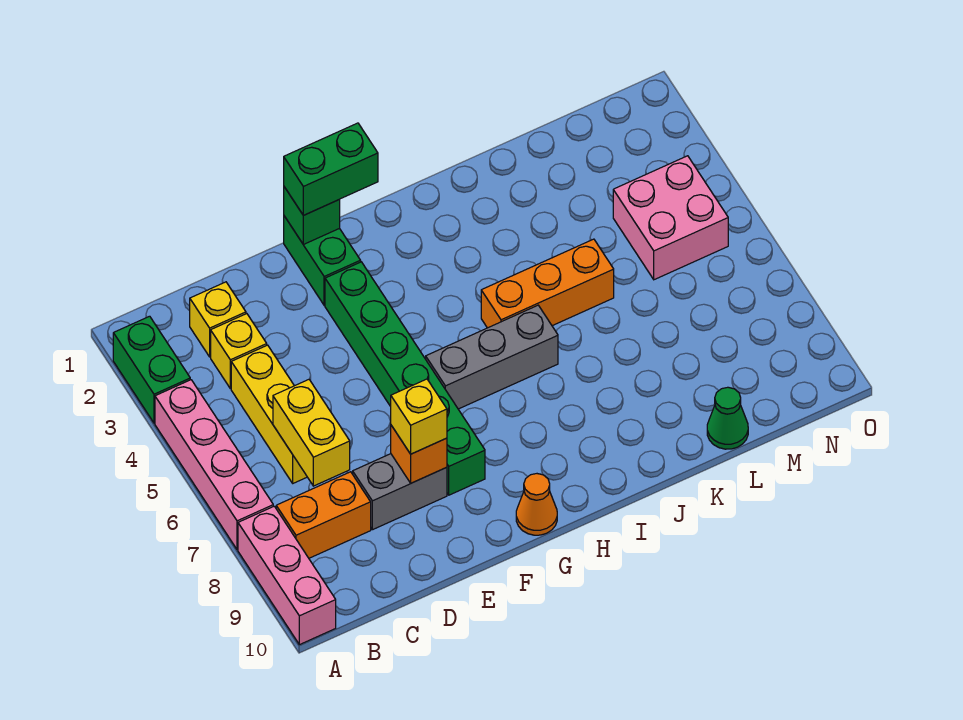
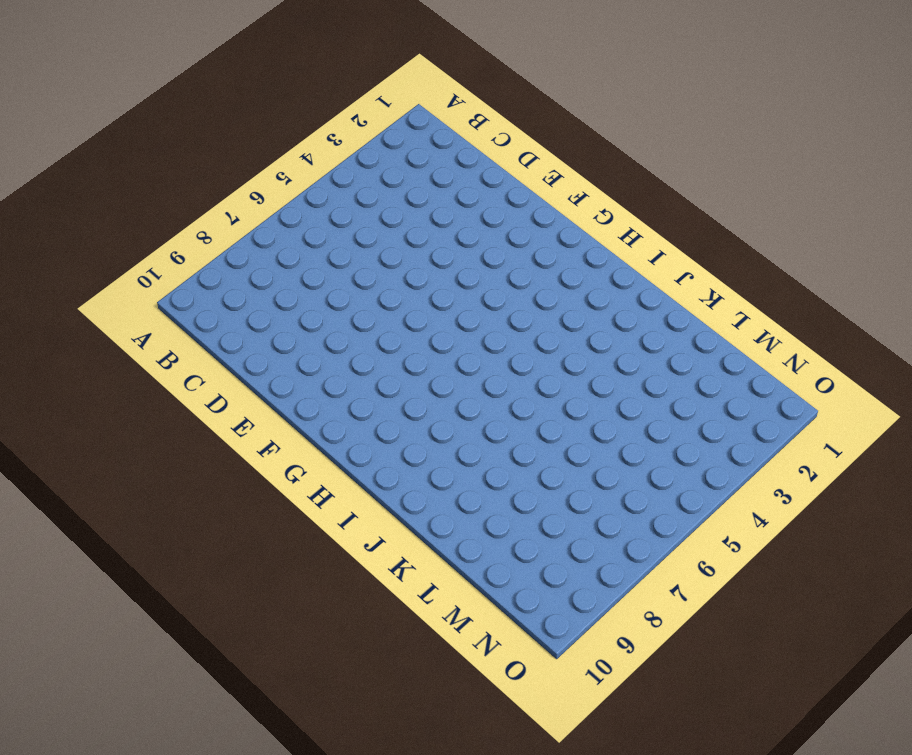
none -> green brick A2:A3 level 1
none -> pink brick A4:A7 level 1
none -> pink brick A8:A10 level 1

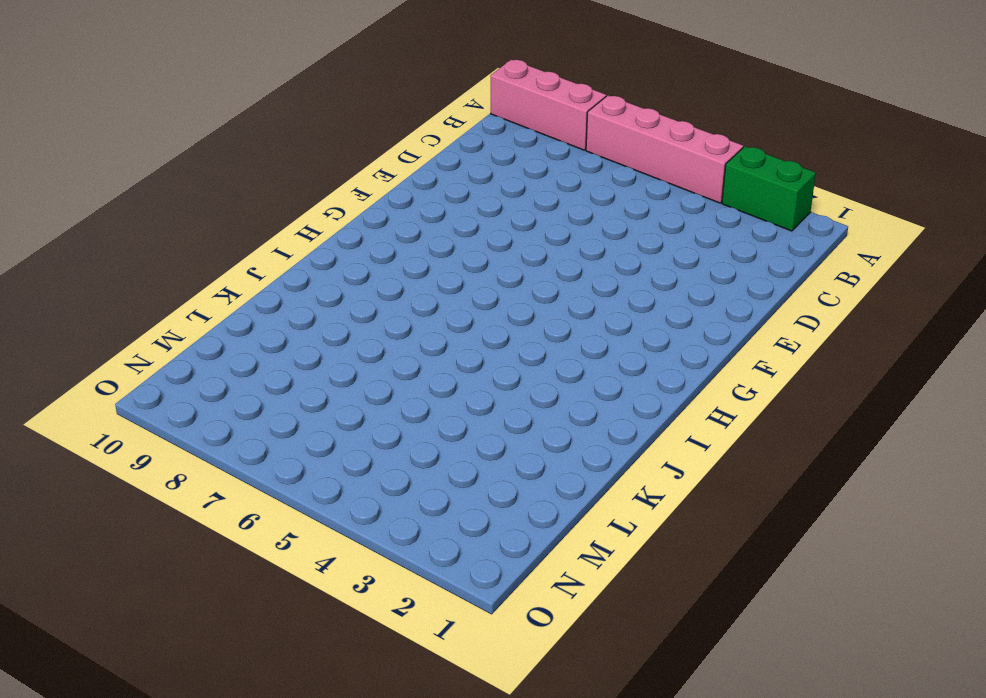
none -> orange brick B8:C8 level 1
none -> yellow brick C2 level 1
none -> yellow brick C3 level 1

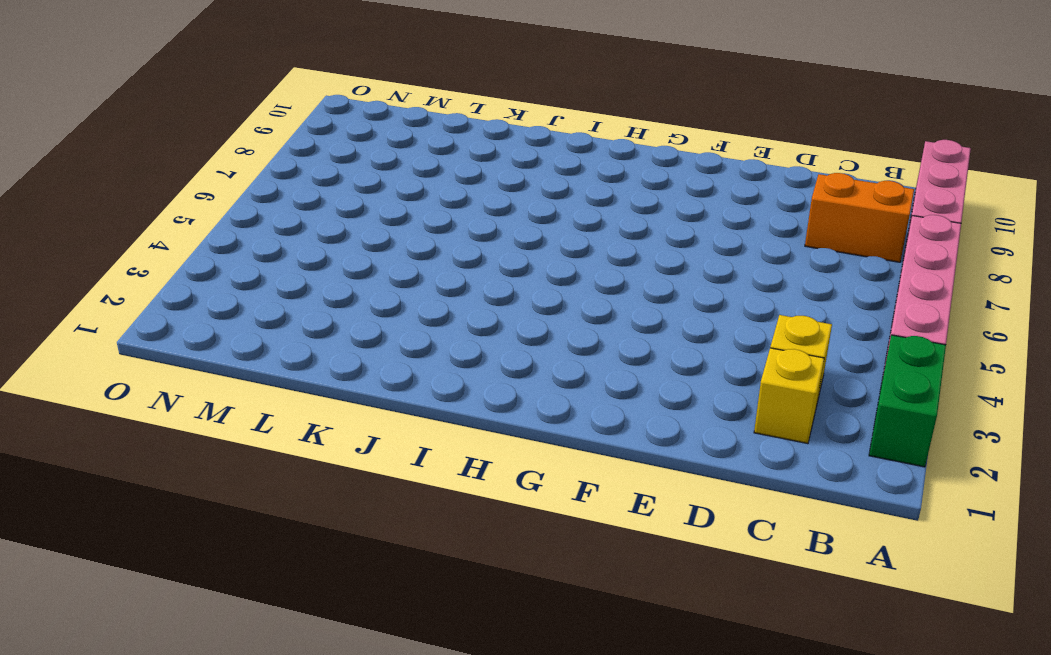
none -> yellow brick C4:C6 level 1
none -> grey brick D8:E8 level 1
none -> green brick F1:F2 level 1

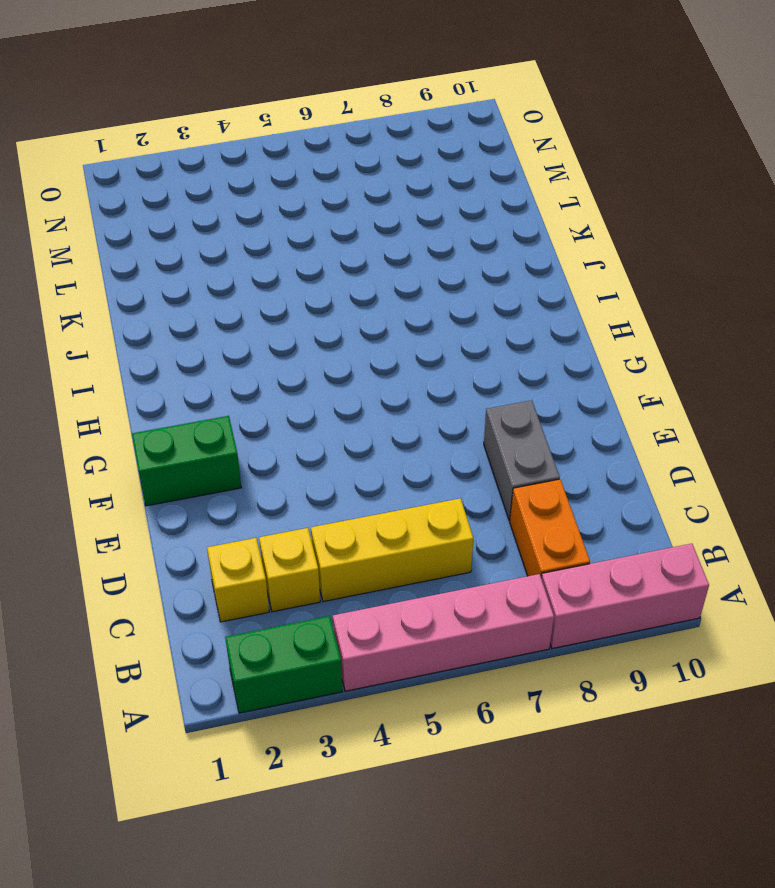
none -> green brick F3:F8 level 1
none -> grey brick G6:I6 level 1
none -> orange cone G10 level 1

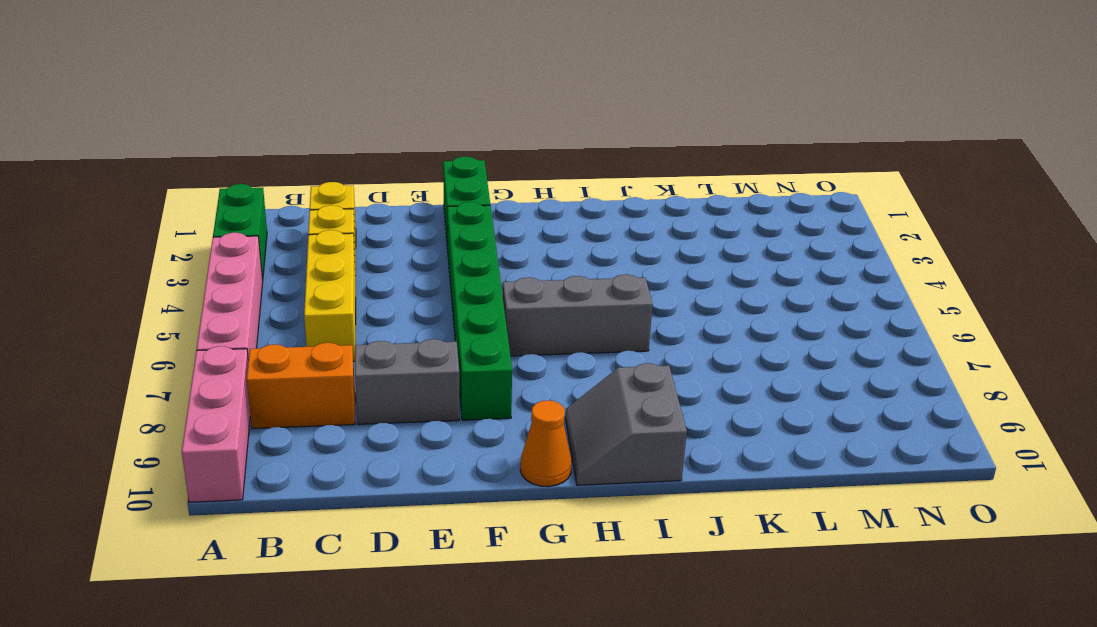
grey slope H9:I10 level 1 top I -> none
none -> orange brick I5:K5 level 1
none -> green cone L10 level 1
none -> pink brick M4:N5 level 1

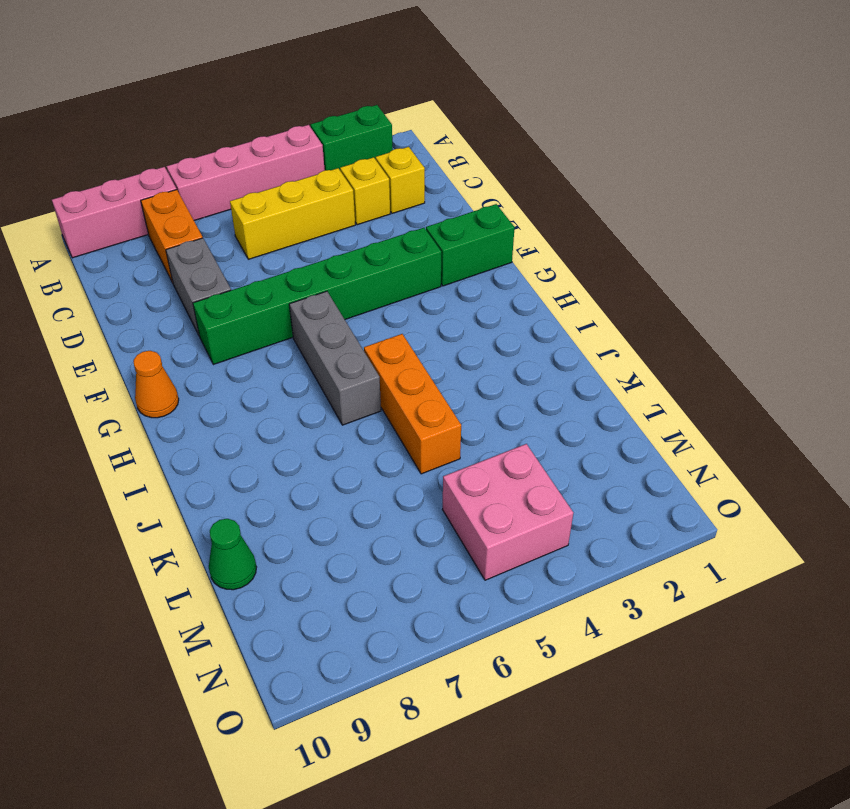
none -> yellow brick C6:C7 level 2
none -> orange brick E8 level 2
none -> green brick F1 level 2

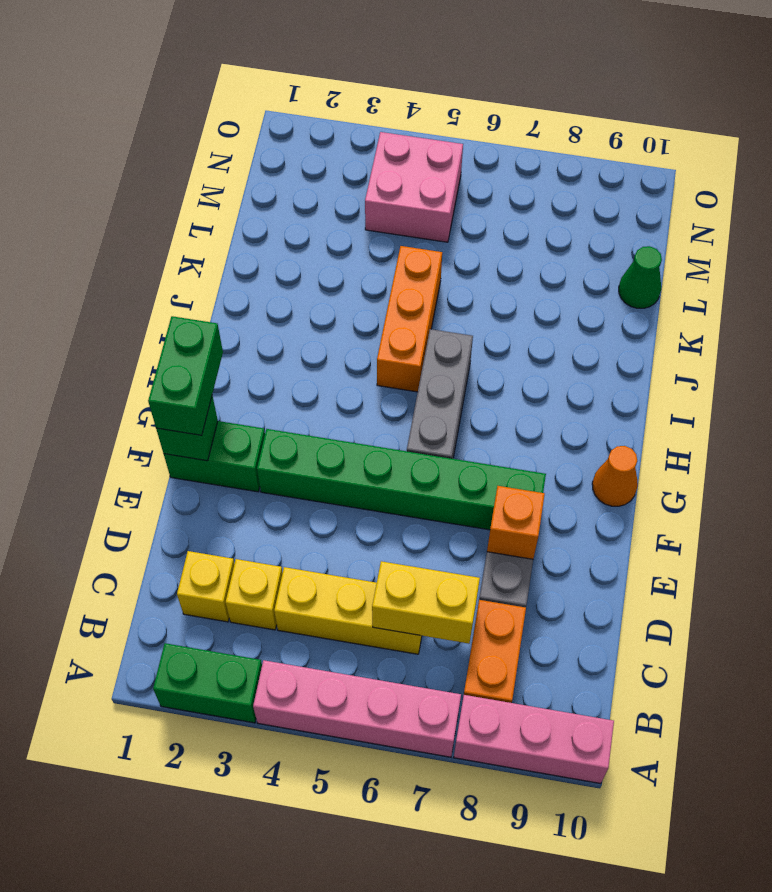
none -> yellow brick E8 level 3

